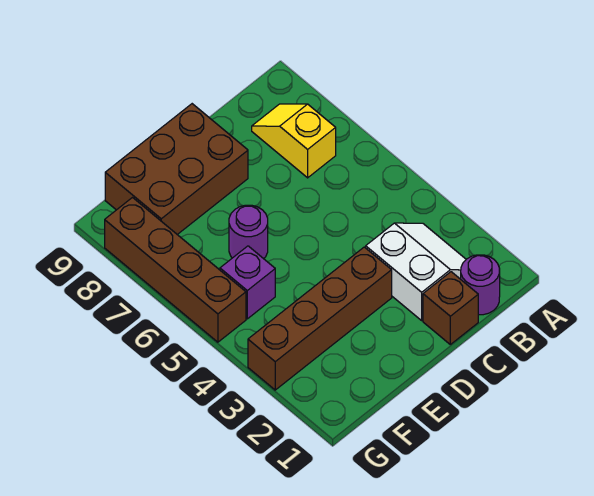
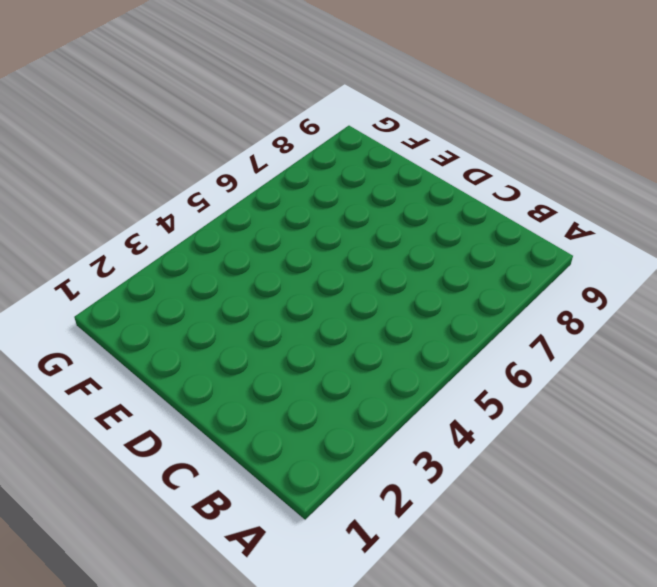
none -> purple round brick B1 level 1
none -> white slope B2:C3 level 1 top C

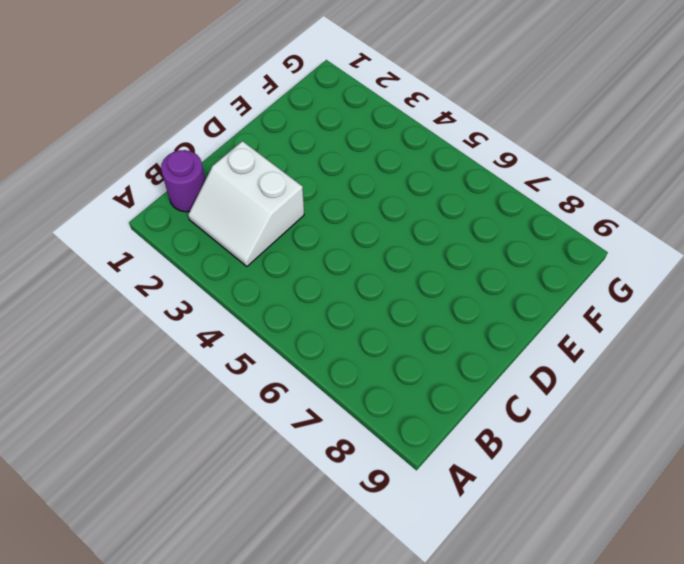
none -> yellow slope B7:B8 level 1 top 7
none -> brown brick C1 level 1

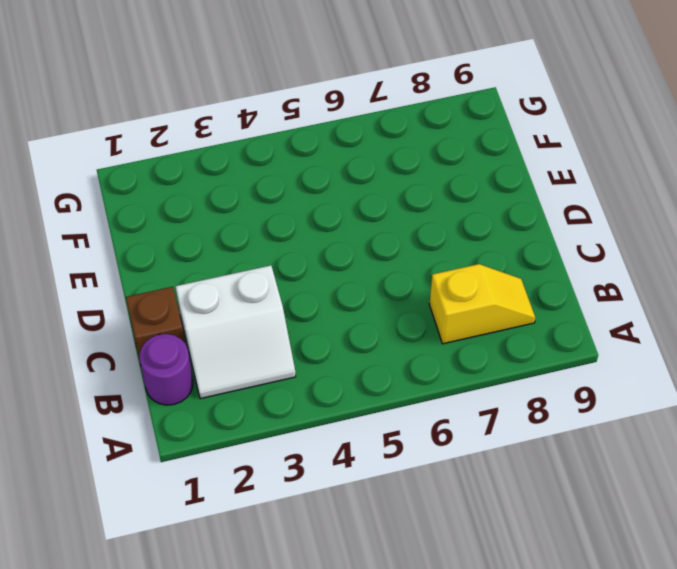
none -> brown brick D3:G3 level 1
none -> brown brick D8:F9 level 1

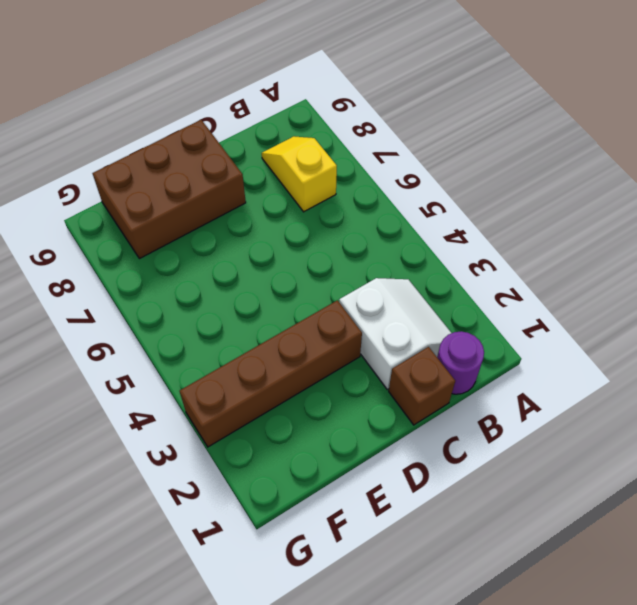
none -> purple round brick E6 level 1
none -> purple brick F5 level 1

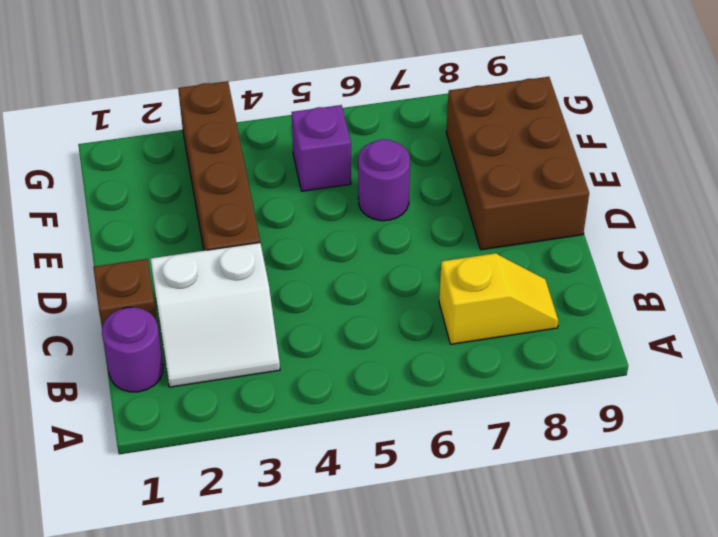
none -> brown brick G5:G8 level 1

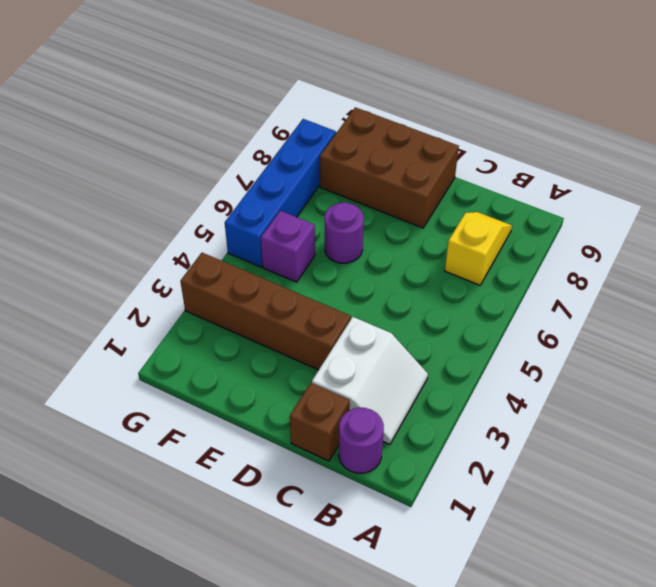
blue brick G5:G8 level 1 -> brown brick G5:G8 level 1

